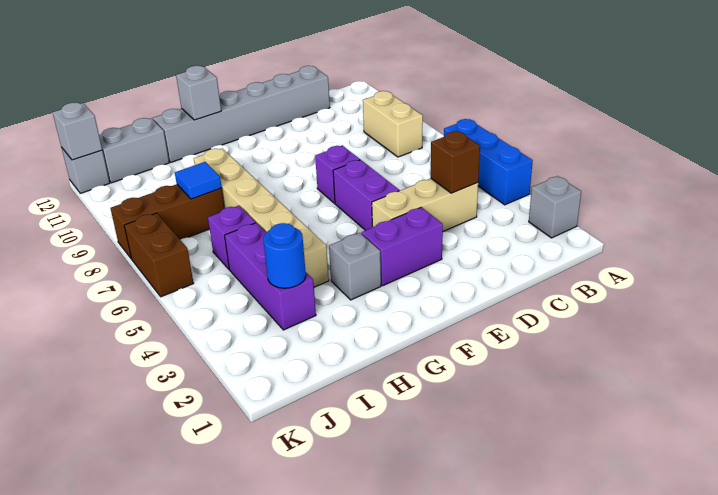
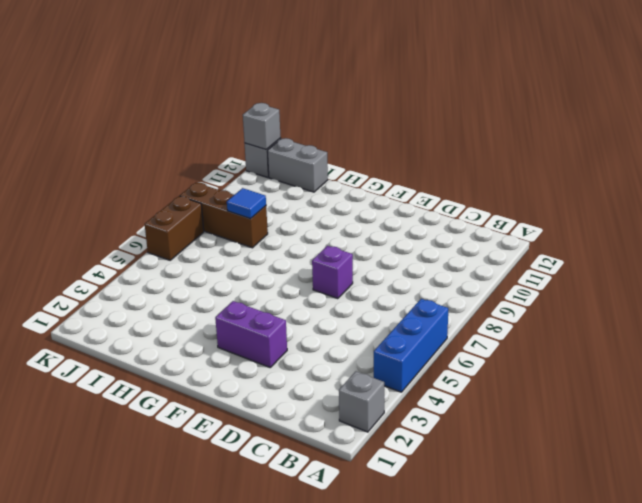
none -> tan brick B8:B9 level 1
none -> tan brick C4:E4 level 1
none -> grey brick C12:H12 level 1

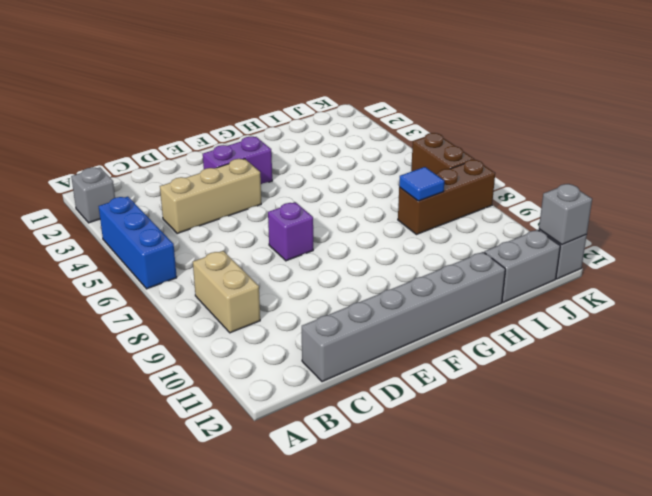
none -> purple brick E5:E6 level 1
none -> grey brick G3 level 1
none -> tan brick H4:H9 level 1

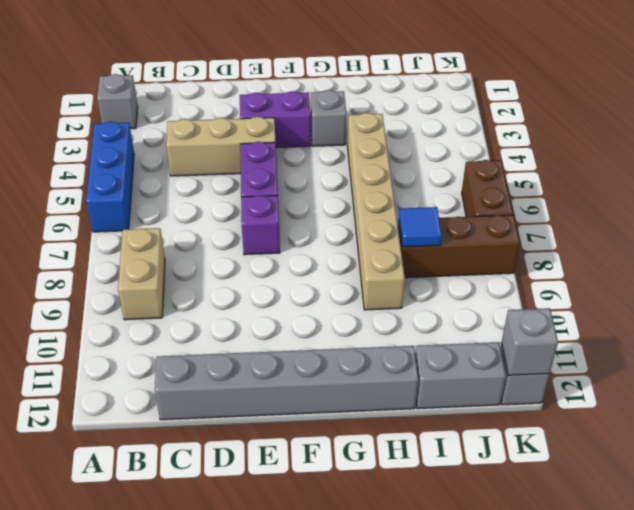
none -> purple brick I3:I5 level 1
none -> purple brick I6 level 1
none -> brown brick C4 level 2

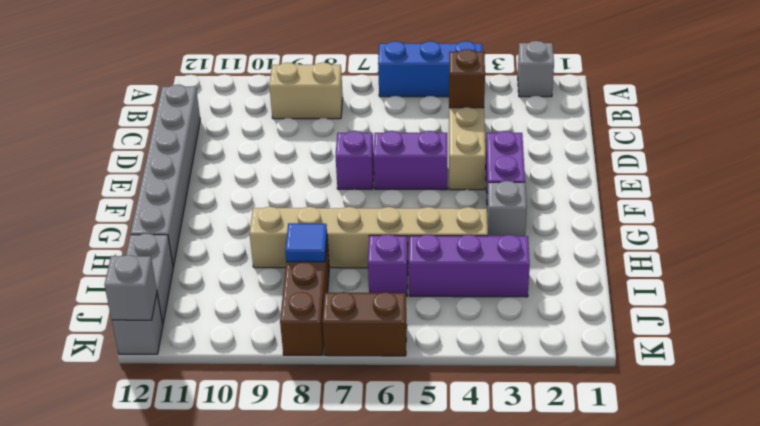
none -> grey brick G12 level 2
none -> blue round brick I3 level 2

